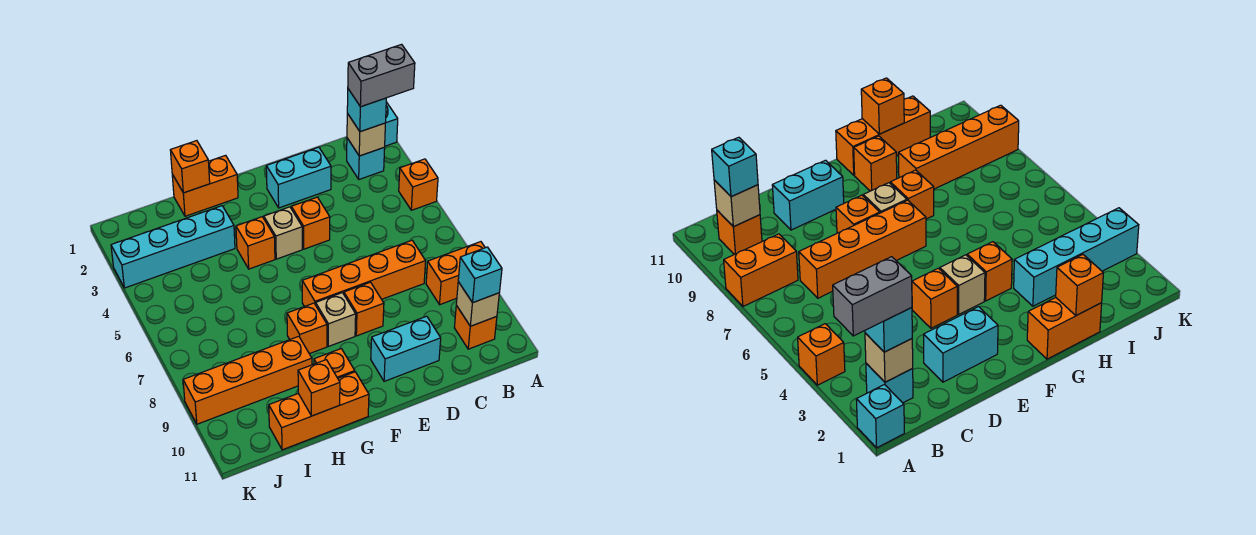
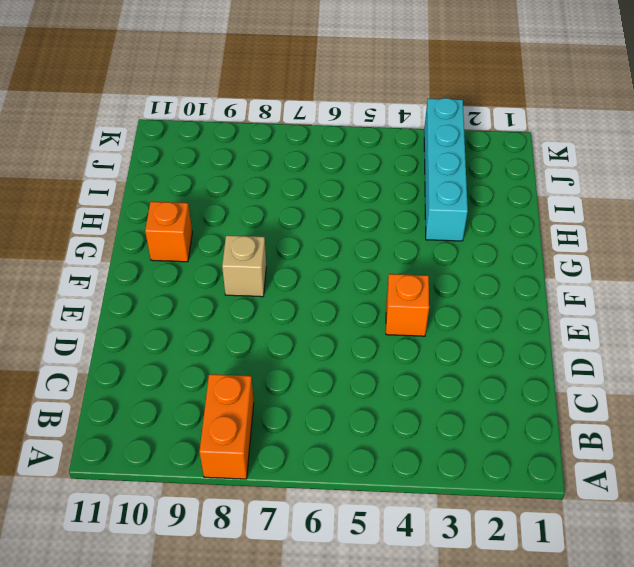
none -> cyan brick A1 level 1
none -> orange brick A4 level 1
none -> cyan brick B2 level 1

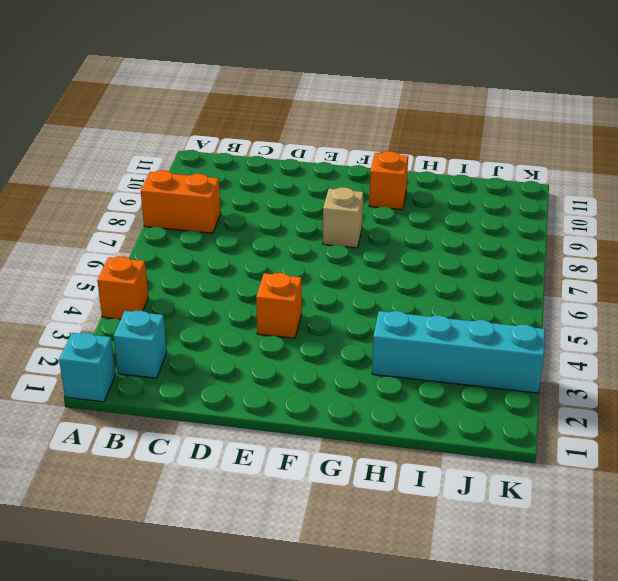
none -> orange brick B10 level 1
none -> orange brick C7:F7 level 1
none -> cyan brick D2:E2 level 1

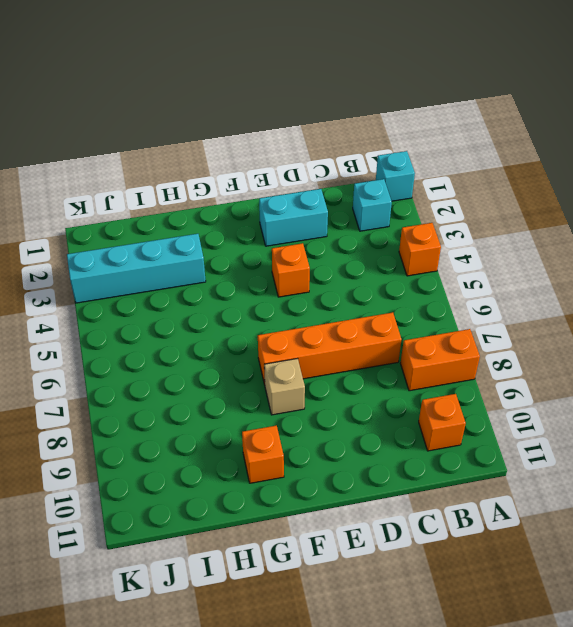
none -> cyan brick D10:E10 level 1
none -> orange brick E8 level 1
none -> tan brick F4 level 1

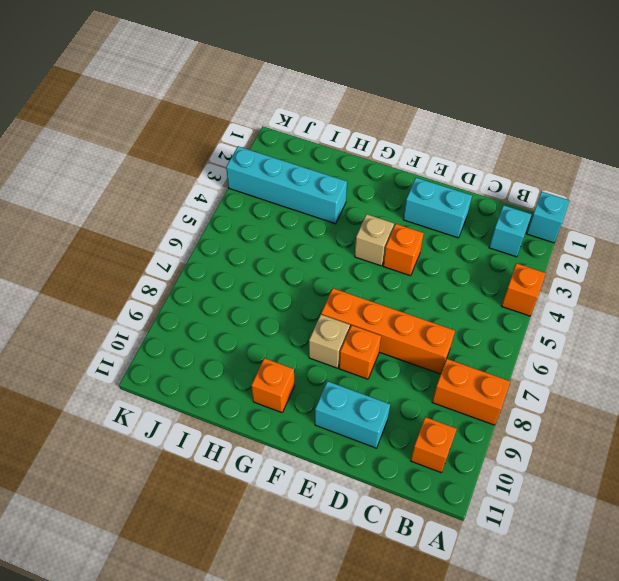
none -> orange brick G1:H1 level 1
none -> orange brick G4 level 1
none -> orange brick G8 level 1

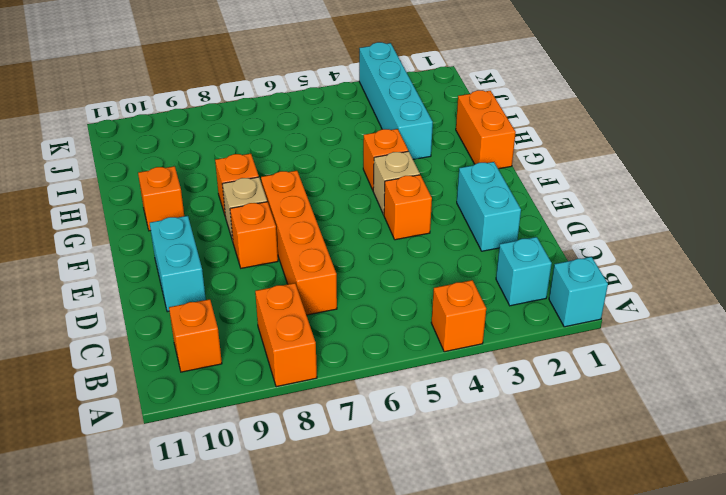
none -> orange brick G11:I11 level 1
none -> orange brick H9:K9 level 1
none -> tan brick B2 level 2

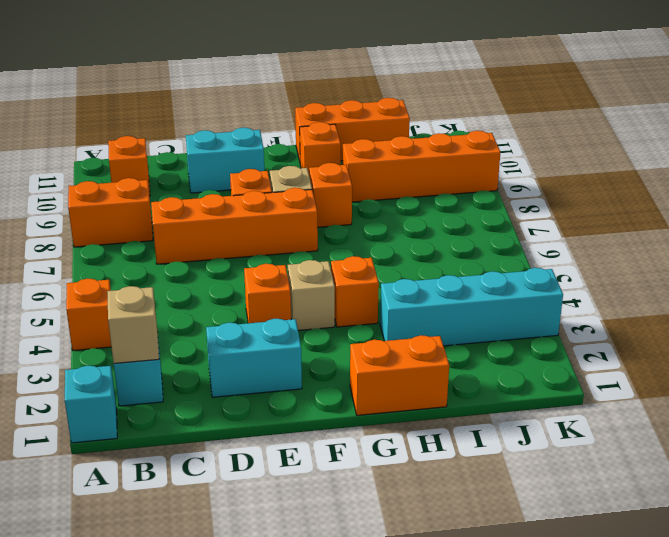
none -> tan brick B10 level 2
none -> orange brick H1 level 2
none -> orange brick H11 level 2

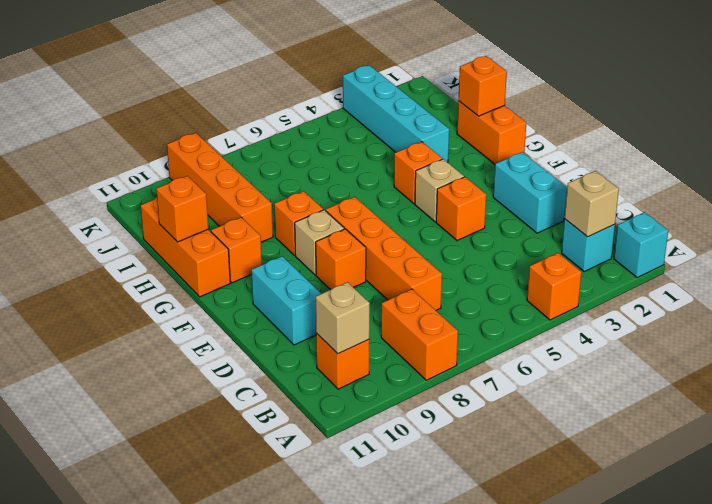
none -> cyan brick B2 level 3
none -> cyan brick B10 level 3
none -> grey brick A2:B2 level 4

